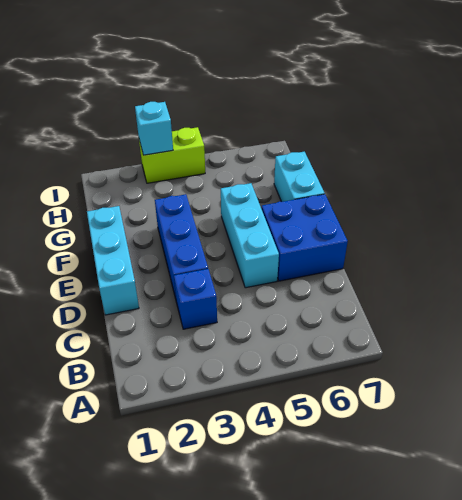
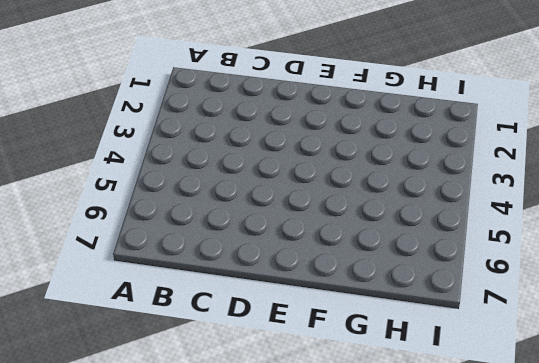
none -> blue brick C3 level 1
none -> cyan brick D1:F1 level 1

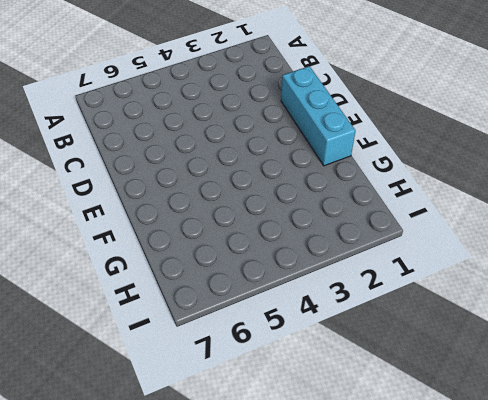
none -> blue brick C3 level 1
none -> blue brick D3:F3 level 1

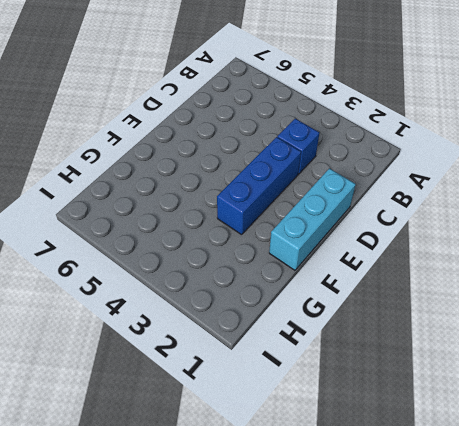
none -> cyan brick D5:F5 level 1
none -> blue brick D6:E7 level 1

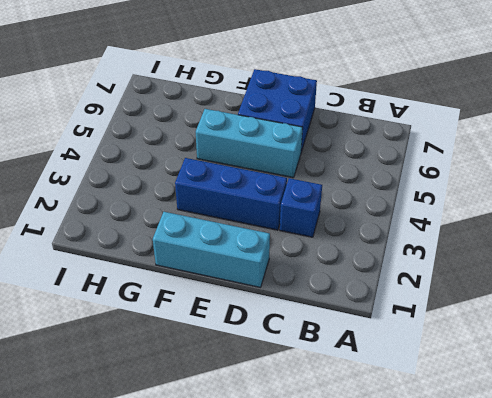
none -> cyan brick F7:G7 level 1
none -> lime brick I3:I4 level 1

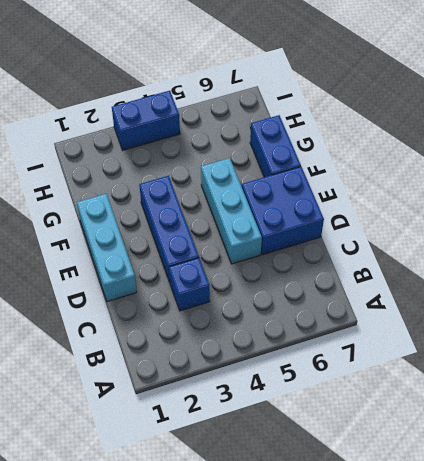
blue brick F7:G7 level 1 -> cyan brick F7:G7 level 1
blue brick I3:I4 level 1 -> lime brick I3:I4 level 1
none -> cyan brick I3 level 2

